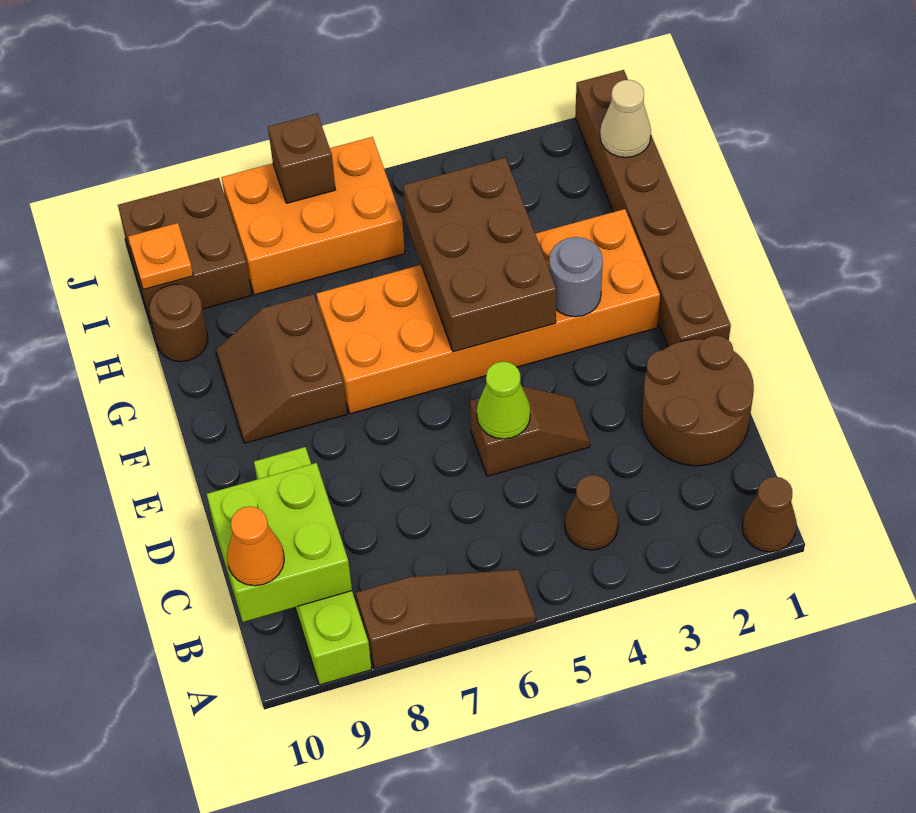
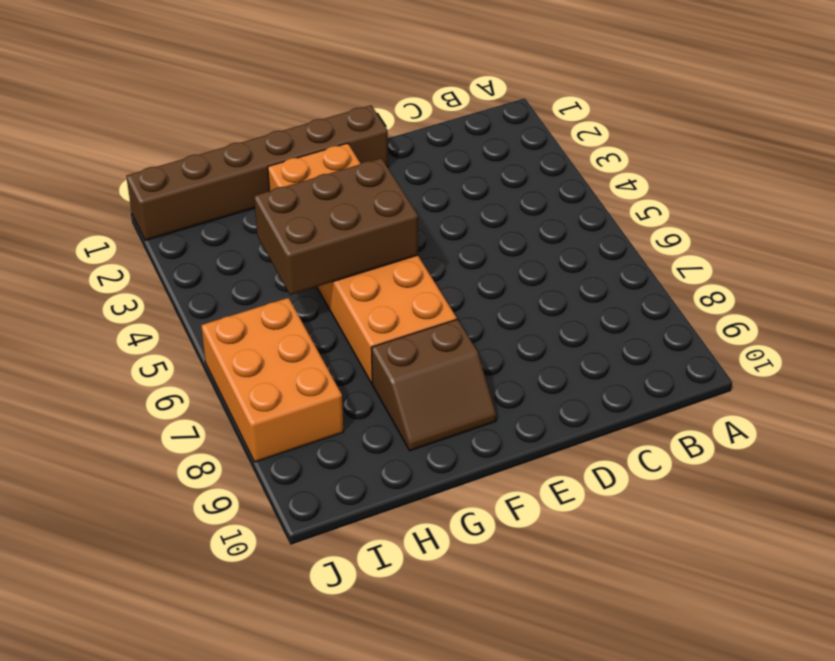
none -> brown cone A1 level 1
none -> brown slope A6:A8 level 1 top 8
none -> lime brick A9:D9 level 1

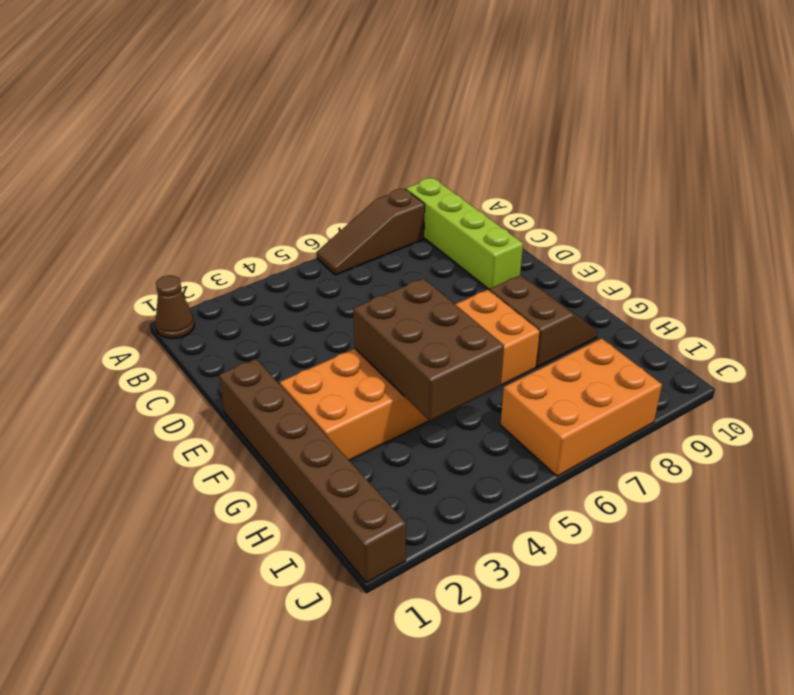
none -> brown cone B4 level 1
none -> brown round brick C1:D2 level 1
none -> brown slope D4:D5 level 1 top 5

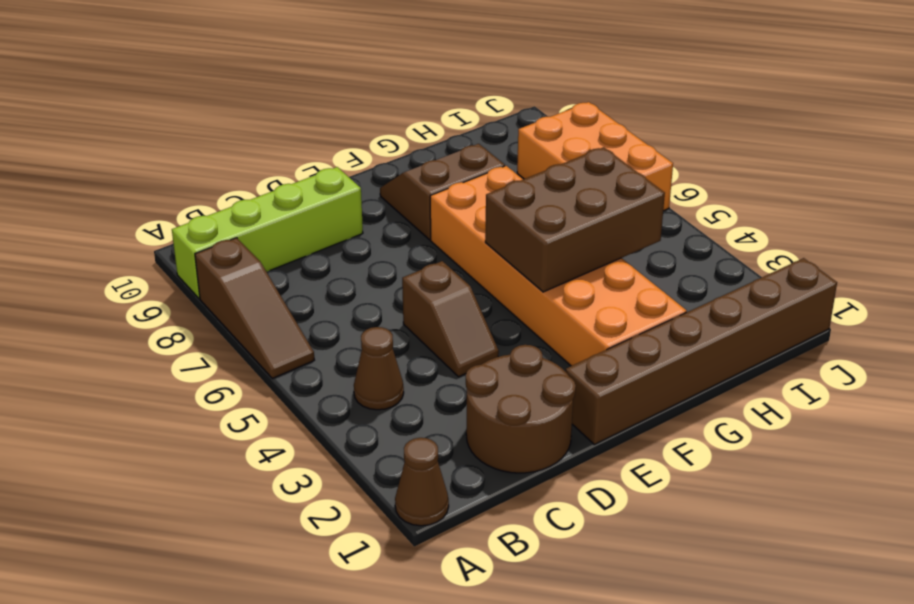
none -> brown round brick H10 level 1
none -> brown brick I9:J10 level 1
none -> lime brick B9:C10 level 2

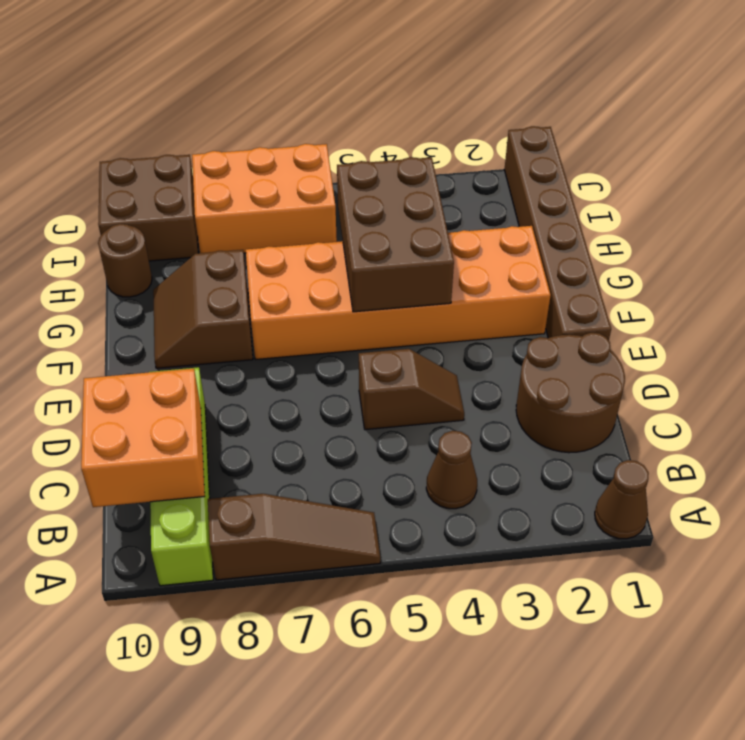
orange brick B9:C10 level 2 -> lime brick B9:C10 level 2
none -> lime cone D5 level 2
none -> grey round brick F3 level 2
none -> tan cone I1 level 2

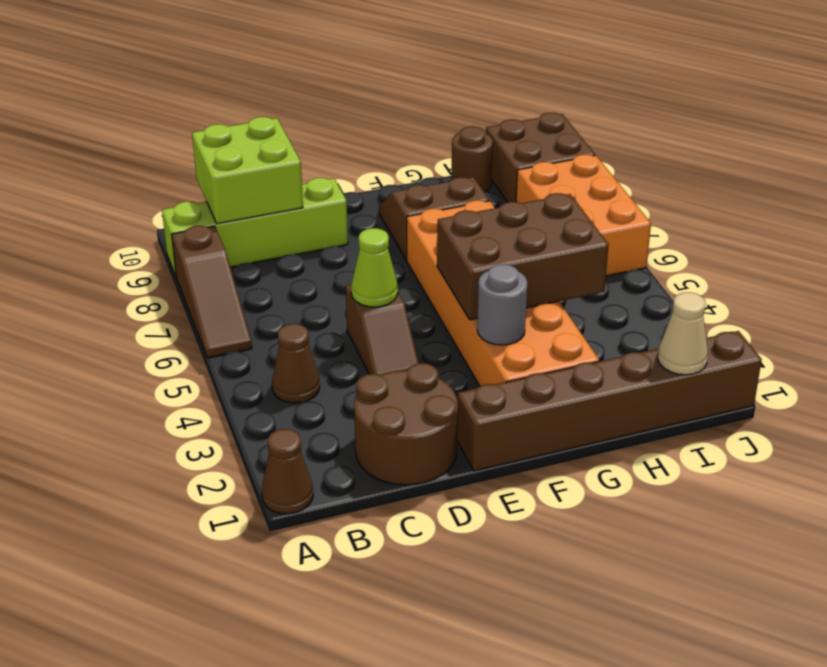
none -> orange plate I10 level 2
none -> brown brick J7 level 2
none -> orange cone B10 level 3

